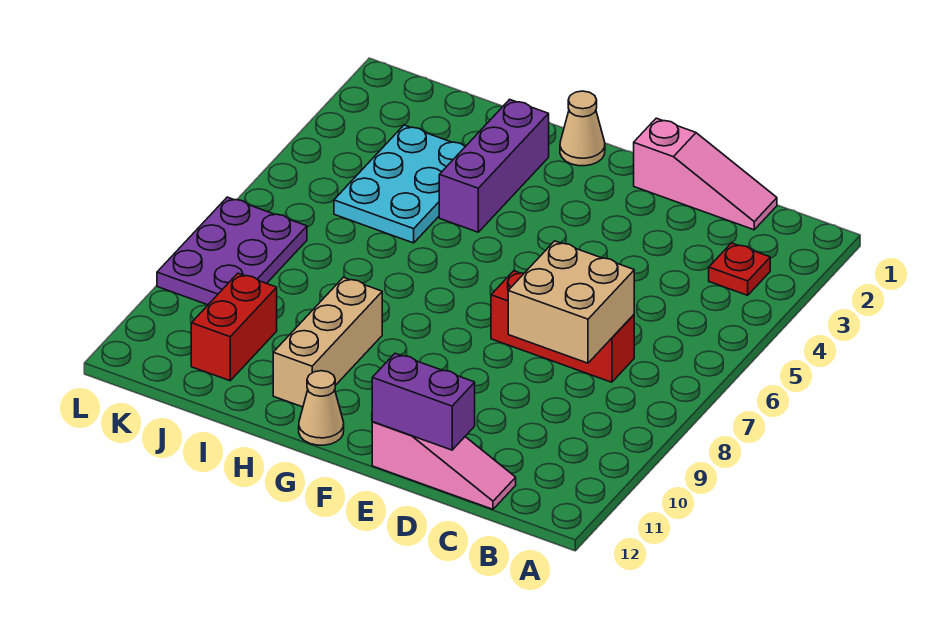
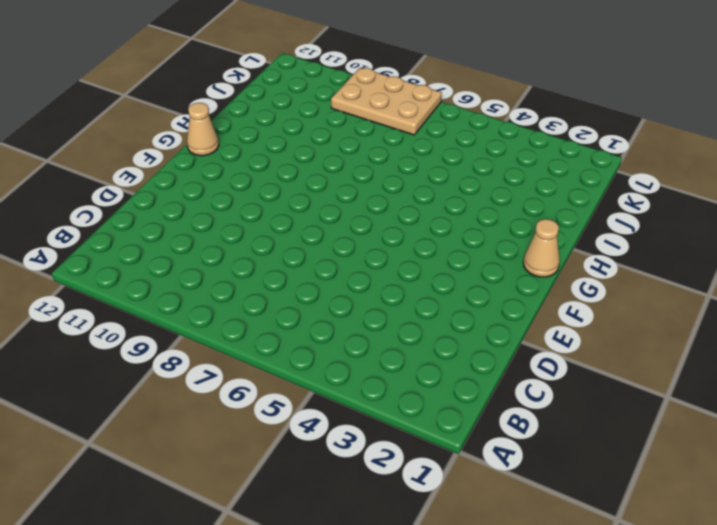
tan plate K7:L9 level 1 -> purple plate K7:L9 level 1
none -> red plate B3 level 1
none -> pink slope C1:E1 level 1 top E
none -> red brick C7:E7 level 1

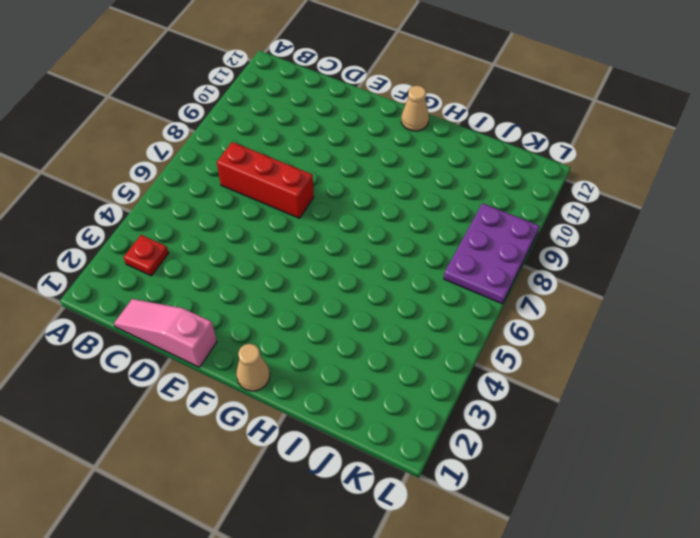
none -> pink slope C12:E12 level 1 top E
none -> purple brick H2:H4 level 1
none -> tan brick H9:H11 level 1

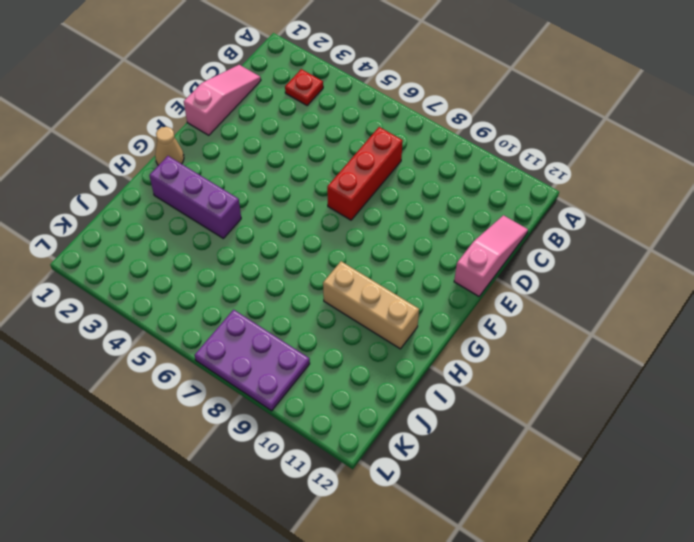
none -> tan cone G12 level 1
none -> cyan plate I3:J5 level 1
none -> red brick J10:J11 level 1

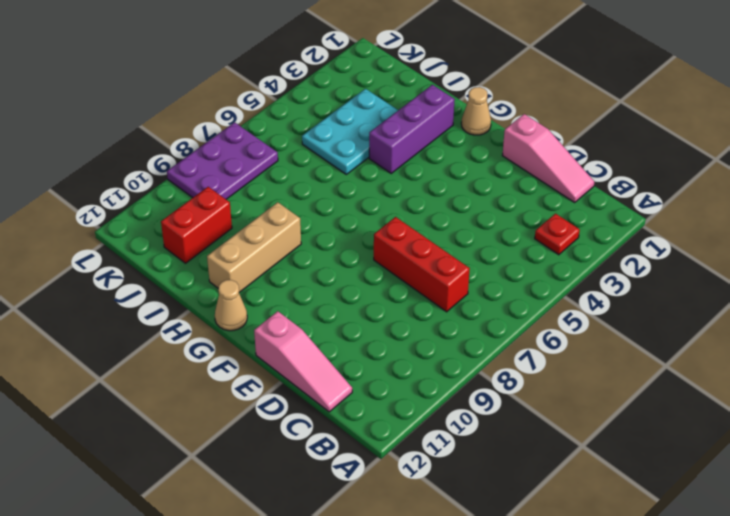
none -> tan brick C7:D8 level 2
none -> purple brick D12:E12 level 2

